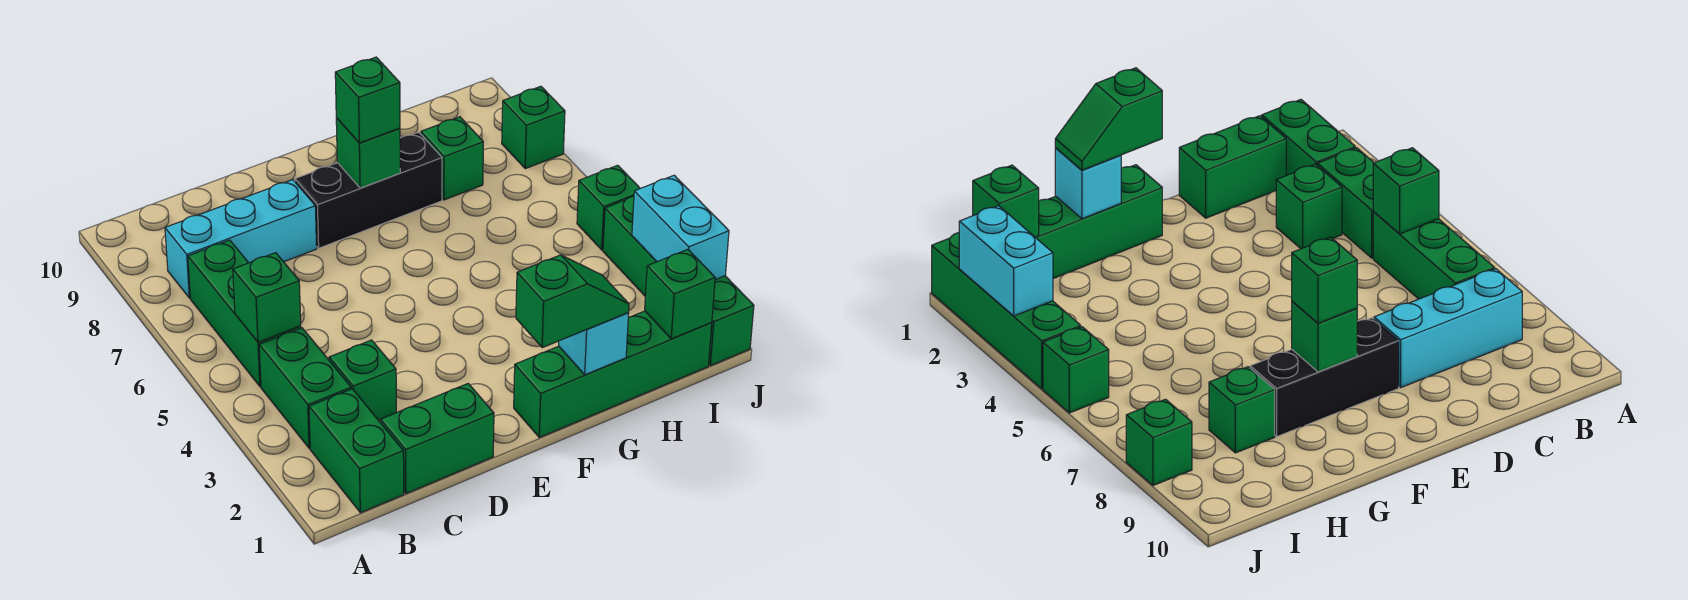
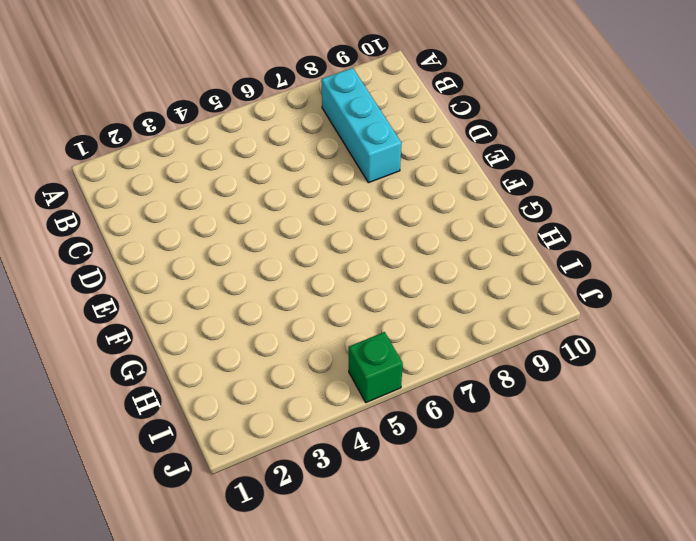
none -> green brick B1:B2 level 1
none -> green brick B3:B4 level 1
none -> green brick B5:B7 level 1

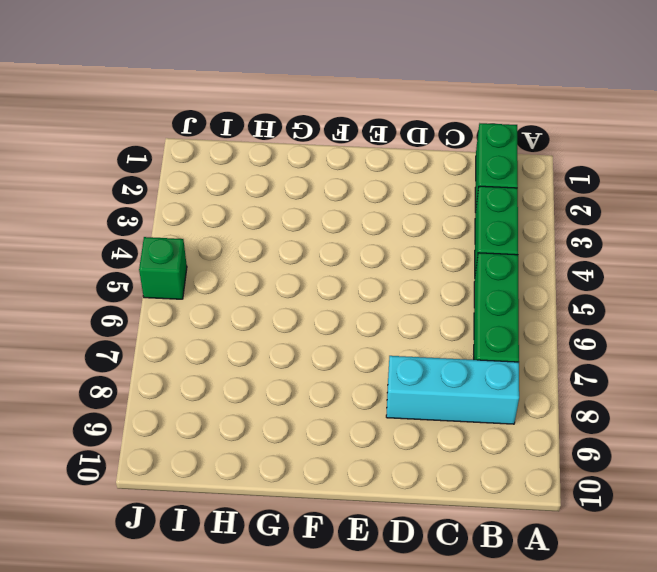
none -> green brick C1:D1 level 1
none -> green brick C3 level 1
none -> black brick E8:G8 level 1

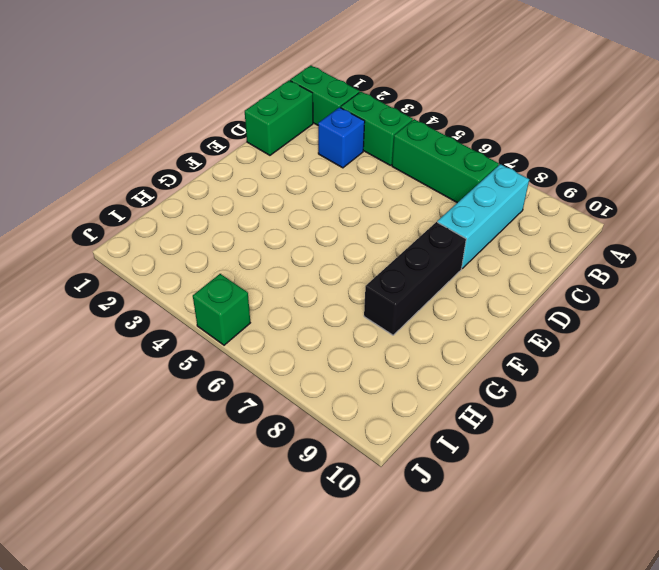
blue brick C3 level 1 -> green brick C3 level 1
none -> green brick F1:I1 level 1
none -> green brick H8 level 1
none -> green brick J1:J4 level 1

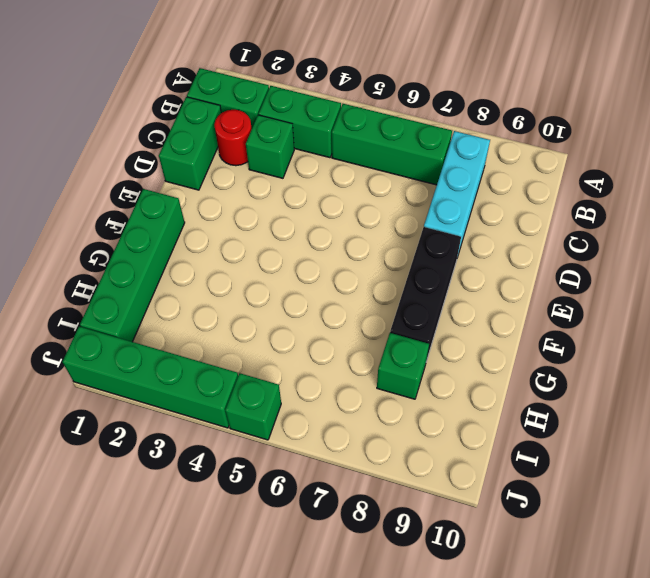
red round brick C2 level 1 -> none
none -> green brick J8 level 1
none -> green brick B5 level 2
none -> green brick F8 level 2

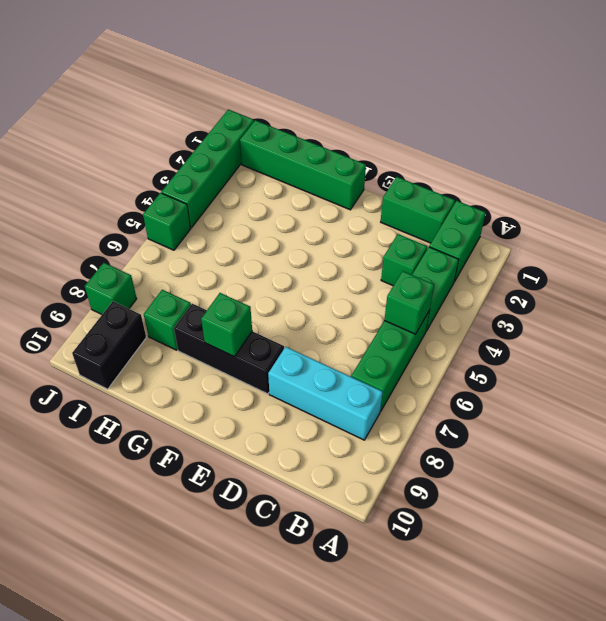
black brick I9:I10 level 1 -> none
none -> cyan brick G1 level 2
none -> green brick I1 level 2
none -> cyan brick J2:J3 level 2

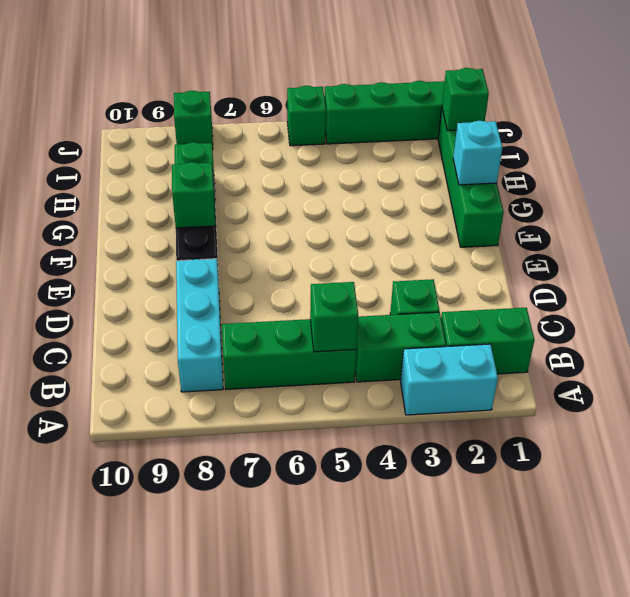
cyan brick A2:A3 level 1 -> cyan brick J2:J3 level 2
none -> green brick C1:D1 level 1
none -> green slope F1:G1 level 3 top F
none -> green brick F8 level 3

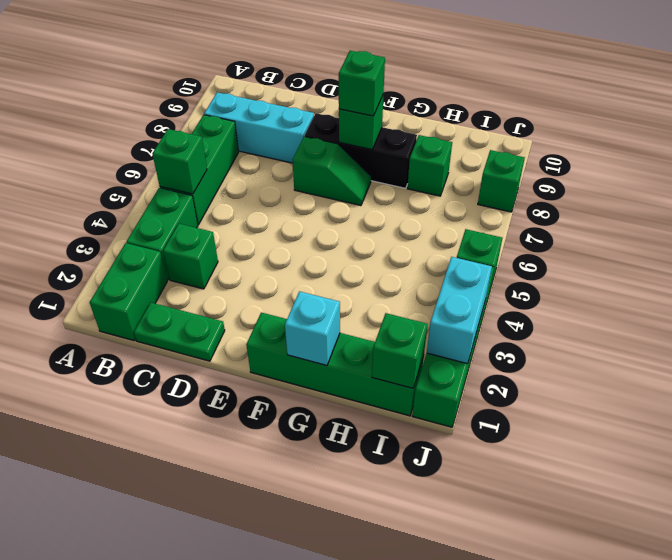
green plate C1:D1 level 1 -> green brick C1:D1 level 1
green slope E7:F7 level 1 top E -> green slope F1:G1 level 3 top F

